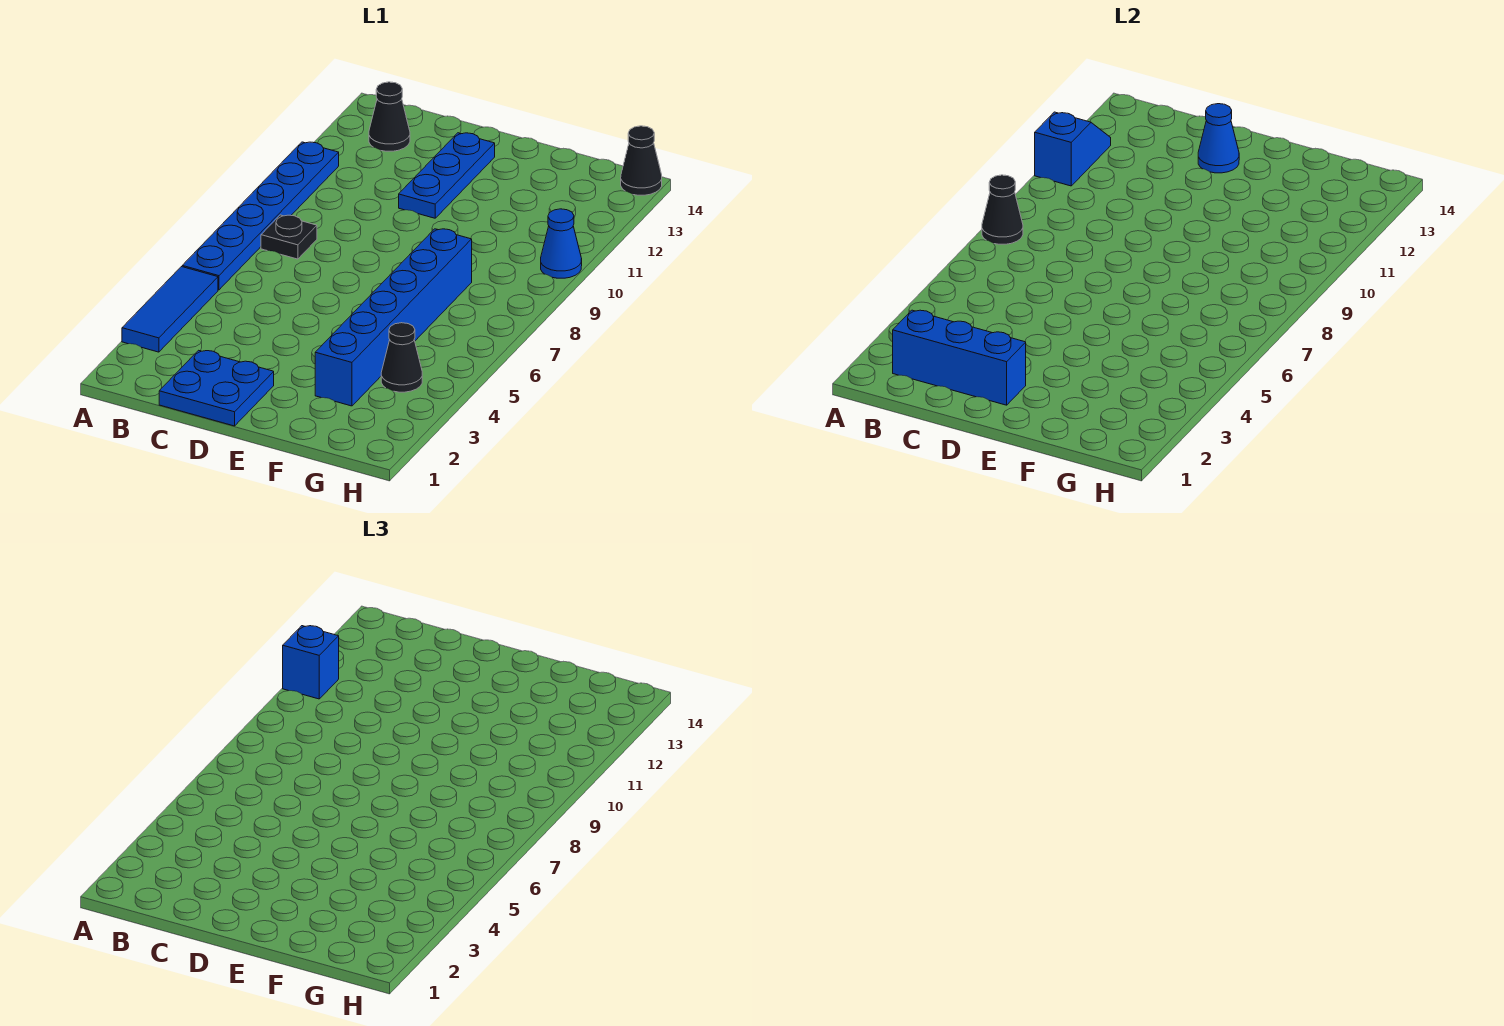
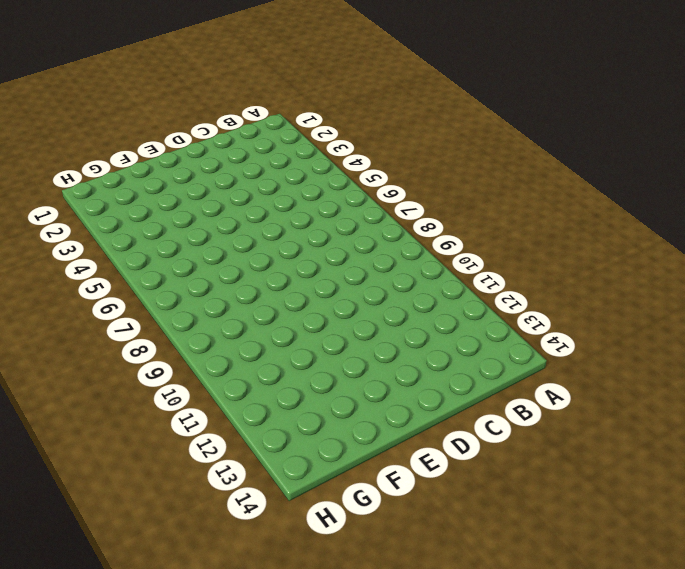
none -> blue tile A3:A5 level 1
none -> blue plate A6:A11 level 1
none -> black plate B8 level 1

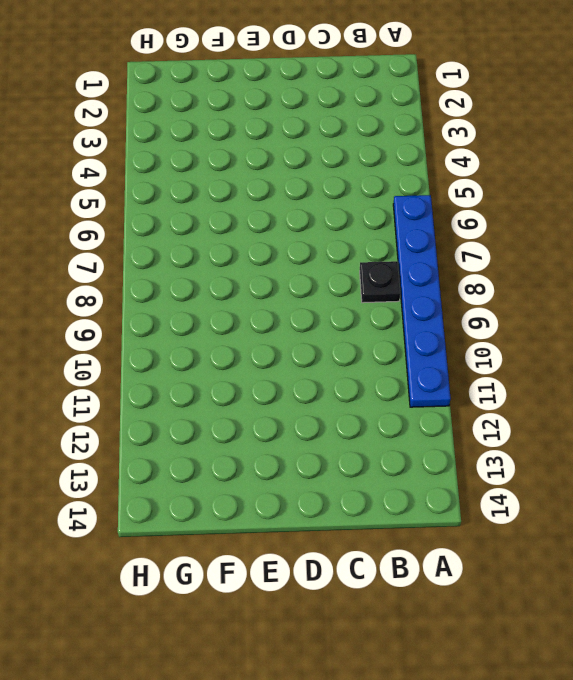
none -> blue tile A3:A5 level 1
none -> black cone B13 level 1
none -> blue plate C1:D2 level 1

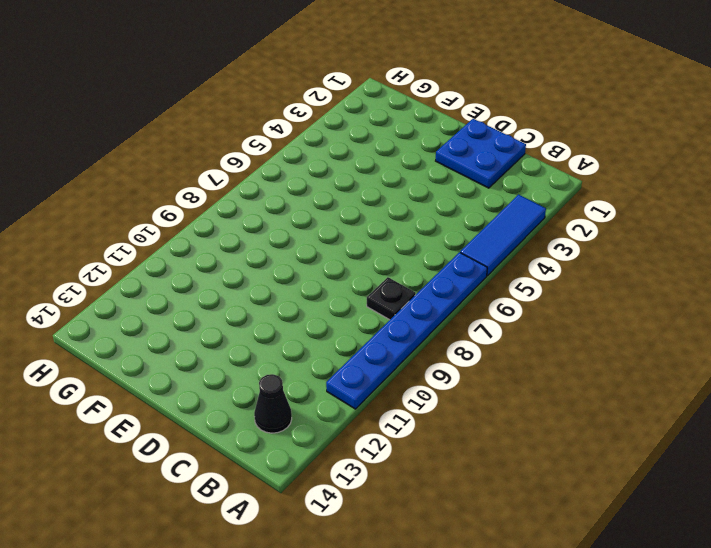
none -> blue plate D11:D13 level 1
none -> blue brick F3:F8 level 1
none -> black cone G4 level 1

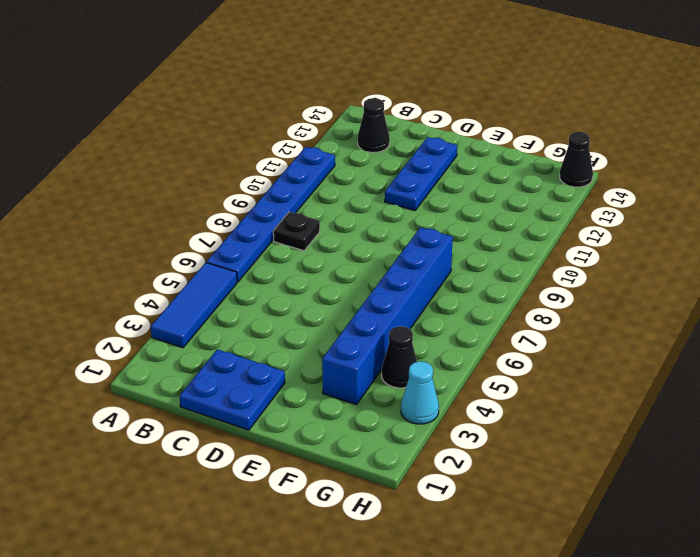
cyan cone H3 level 1 -> none
none -> blue cone H10 level 1
none -> black cone A8 level 2
none -> blue slope A11:A12 level 2 top 11

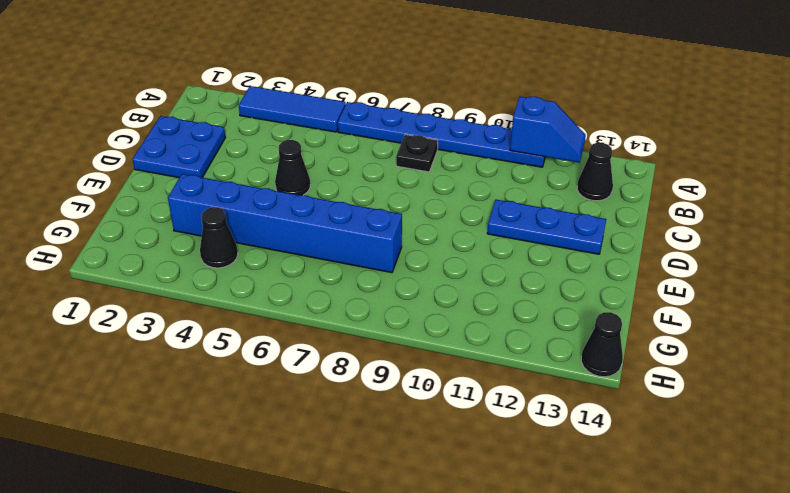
black cone D5 level 1 -> black cone A8 level 2
none -> blue cone H10 level 1
none -> blue brick B2:D2 level 2
none -> blue cone D13 level 2

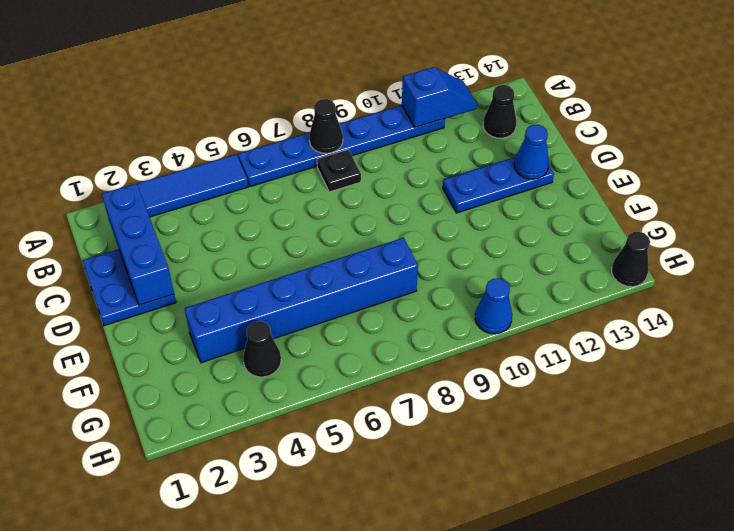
none -> blue brick A11 level 3

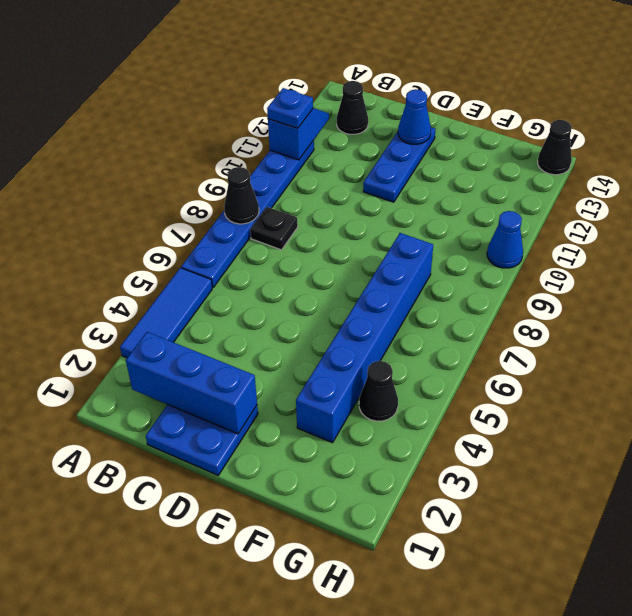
blue plate A11 level 3 -> blue brick A11 level 3

